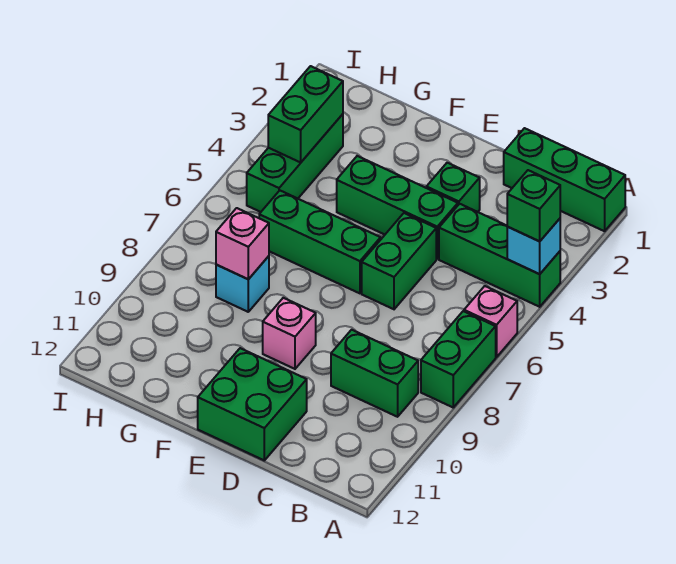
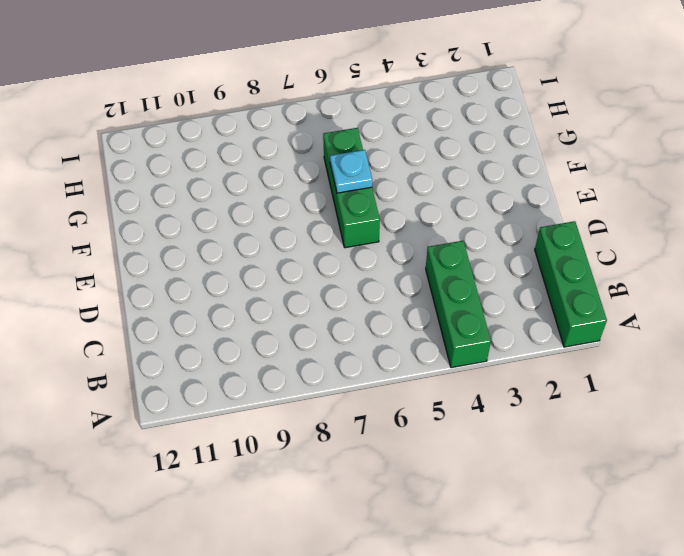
cyan plate F6 level 2 -> none
none -> pink brick A6 level 1
none -> green brick A7:A8 level 1
none -> green brick B9:C9 level 1

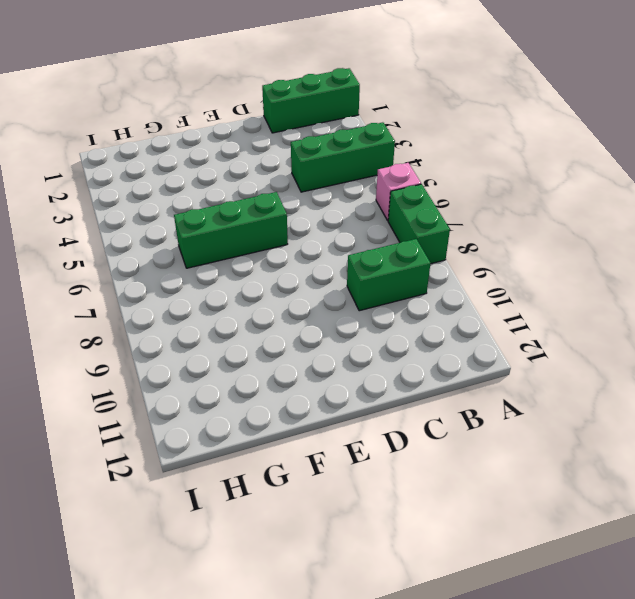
none -> green brick D3 level 1
none -> green brick D4:F4 level 1
none -> green brick D5:D6 level 1

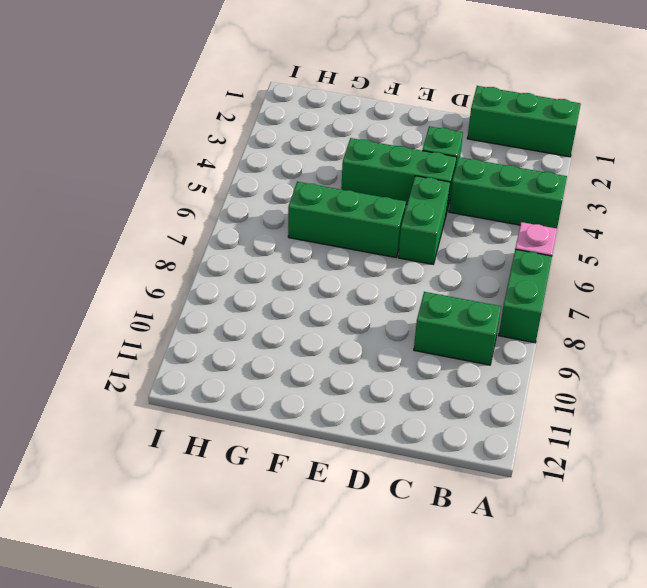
none -> green brick D11:E12 level 1
none -> pink brick E9 level 1
none -> cyan brick G8 level 1

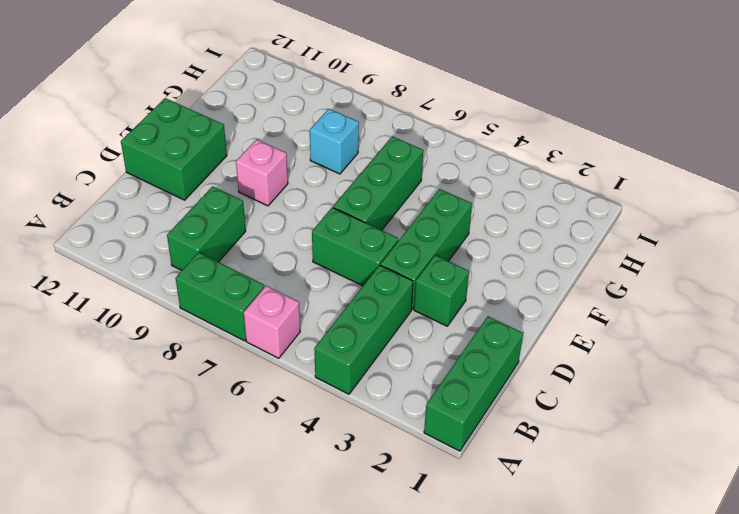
none -> green brick H3:H5 level 1
none -> cyan brick A4 level 2
none -> pink brick G8 level 2

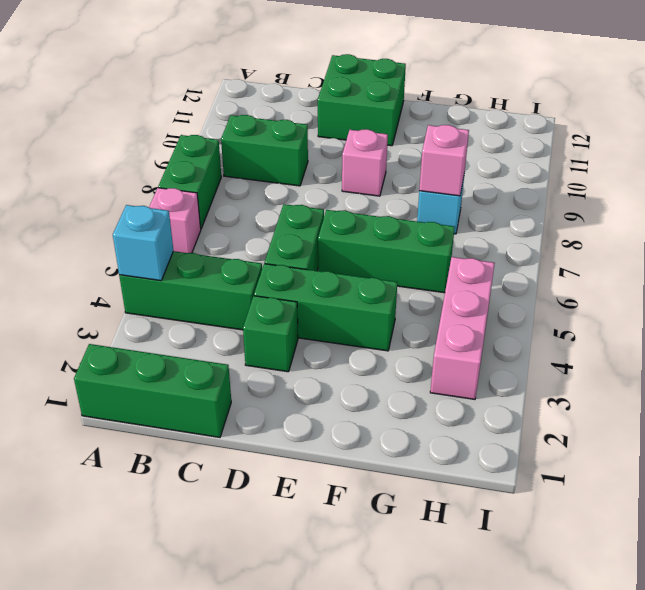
pink brick H3:H5 level 1 -> green brick H3:H5 level 1
none -> green brick H3:H4 level 2
none -> green brick A4 level 3

